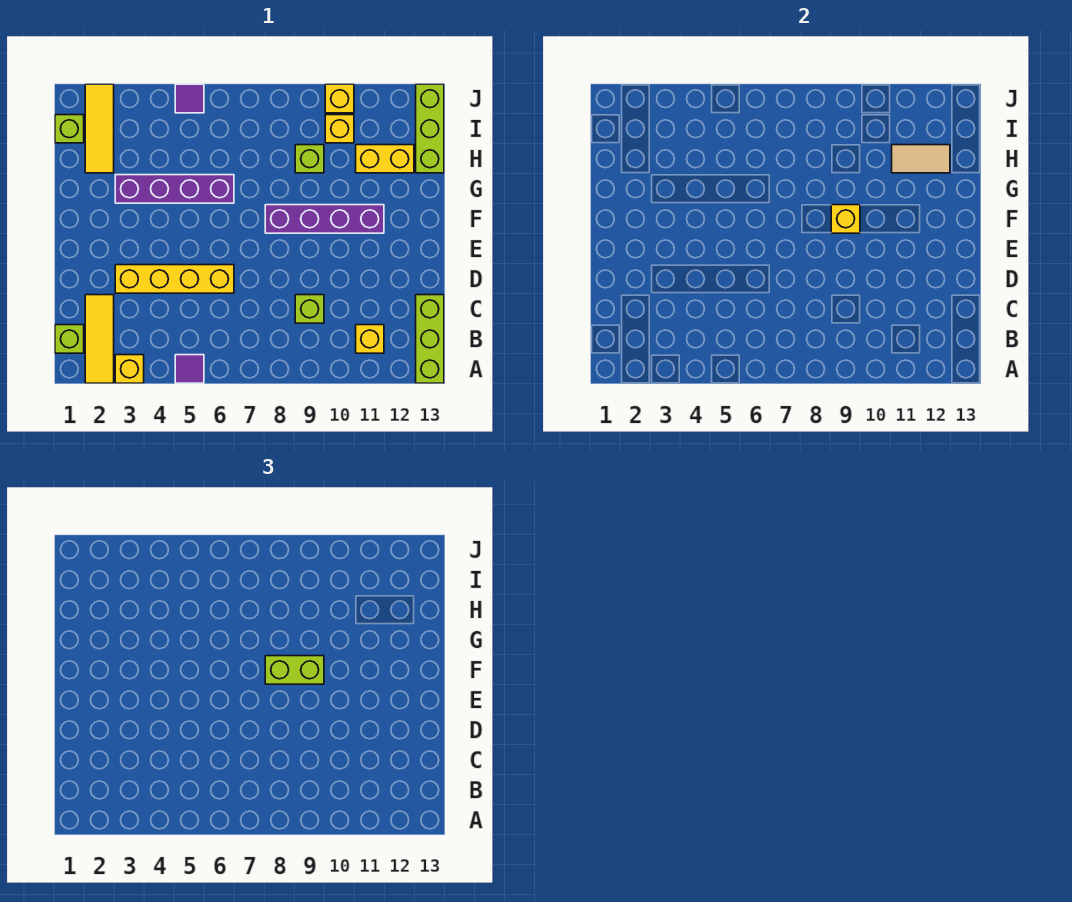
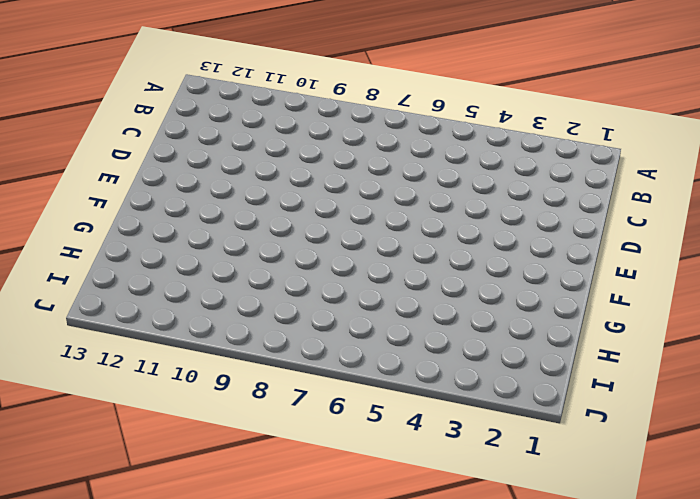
none -> yellow tile A2:C2 level 1
none -> yellow brick A3 level 1
none -> purple tile A5 level 1

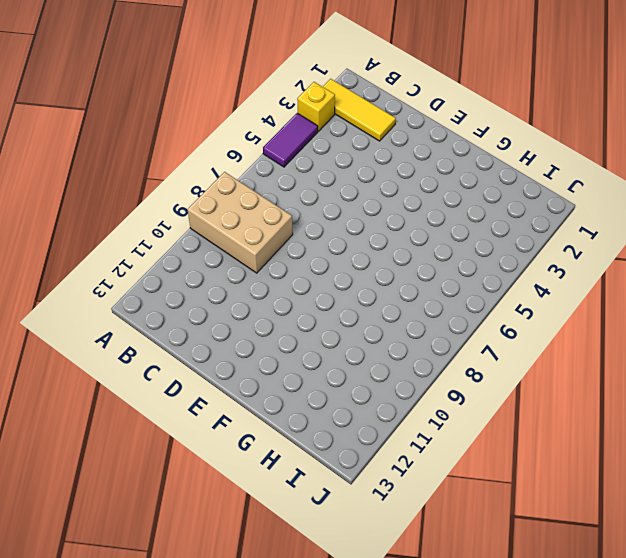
purple tile A4:A5 level 1 -> purple tile A5 level 1
tan brick A8:C9 level 1 -> lime brick C9 level 1
none -> lime brick A13:C13 level 1
none -> lime brick B1 level 1
none -> yellow brick B11 level 1

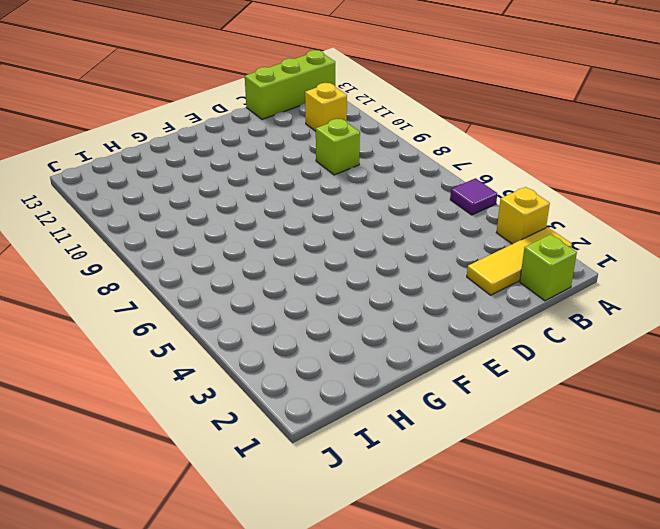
none -> yellow brick D3:D6 level 1
none -> purple brick F8:F11 level 1
none -> purple brick G3:G6 level 1

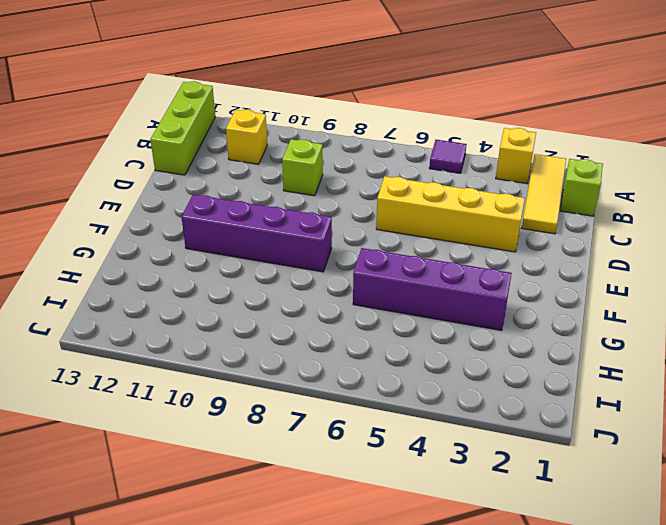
none -> yellow tile H2:J2 level 1
none -> lime brick H9 level 1
none -> yellow brick H11:H12 level 1

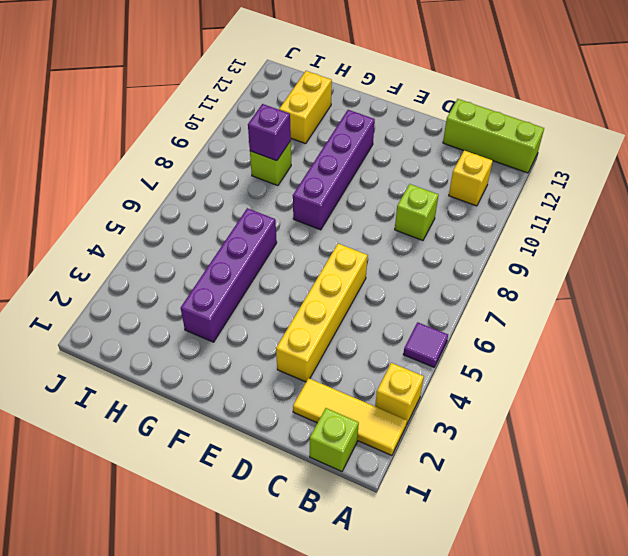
purple brick H9 level 2 -> none
none -> yellow tile H2:J2 level 1
none -> lime brick H13:J13 level 1
none -> lime brick I1 level 1

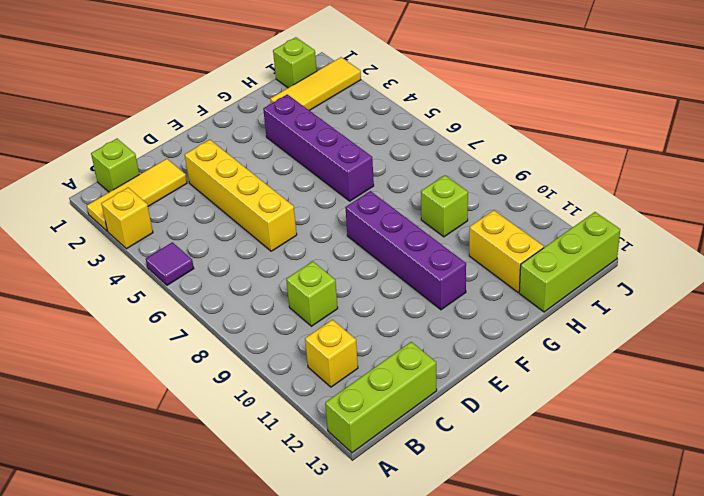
none -> yellow brick I10 level 1
none -> purple tile J5 level 1
none -> yellow brick J10 level 1

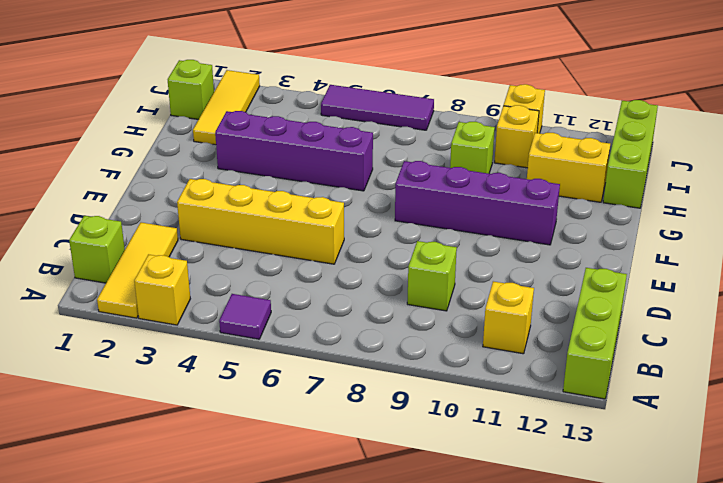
purple tile J5:J7 level 1 -> purple tile J5 level 1
none -> yellow brick F9 level 2
none -> tan tile H11:H12 level 2
none -> lime brick F8:F9 level 3

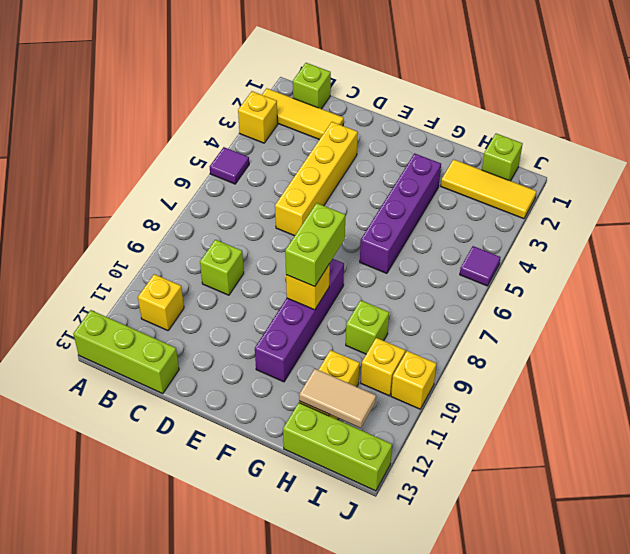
tan tile H12:I12 level 2 -> tan tile H11:H12 level 2

